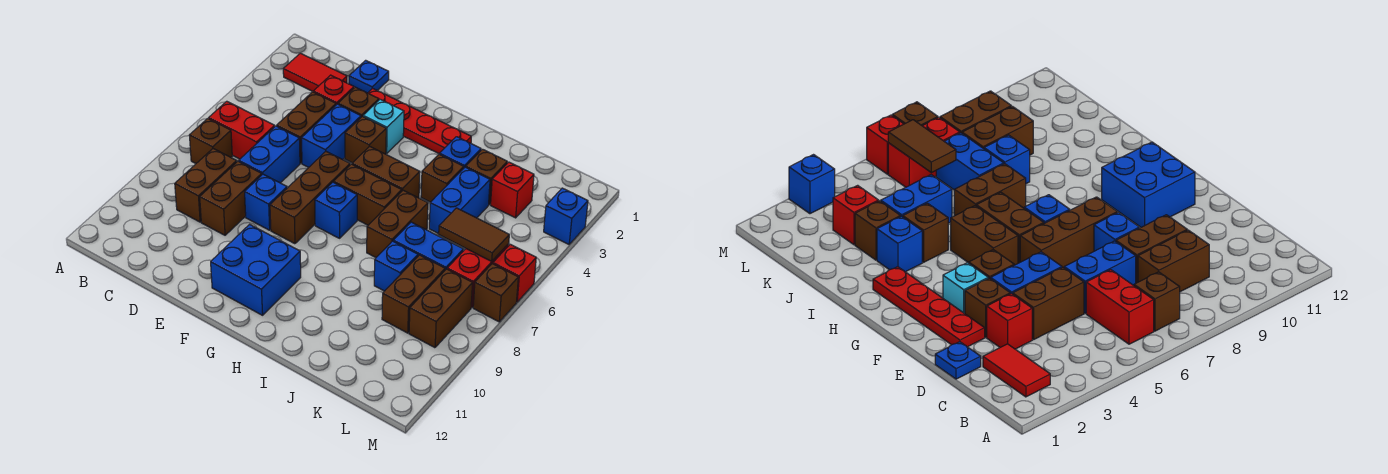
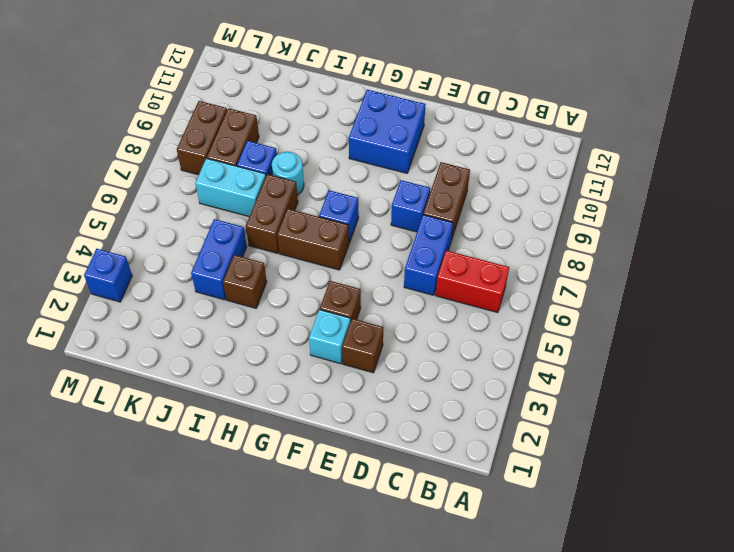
cyan round brick I8 level 1 -> none
cyan brick J7:K7 level 1 -> blue brick J7:K7 level 1
none -> red tile B2:C2 level 1
none -> brown brick B7 level 1
none -> brown brick C8:C9 level 1
none -> blue plate D1 level 1

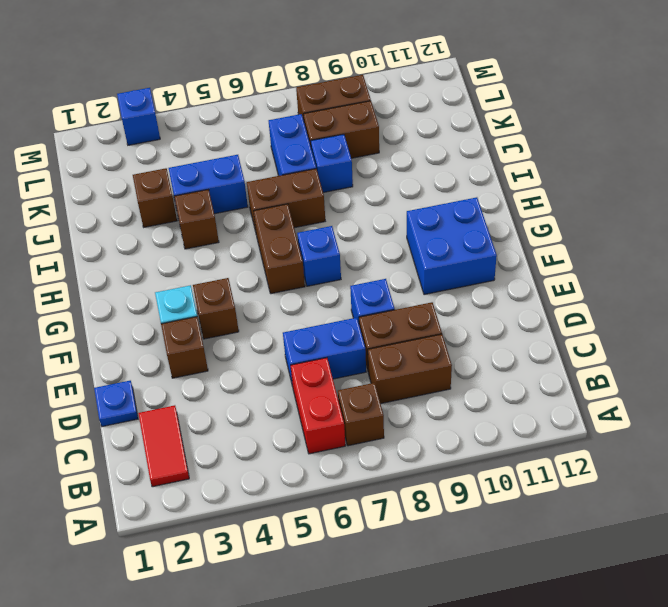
none -> red brick D3 level 1
none -> brown brick D4:D5 level 1
none -> red plate E2:H2 level 1
none -> blue brick E4:E5 level 1

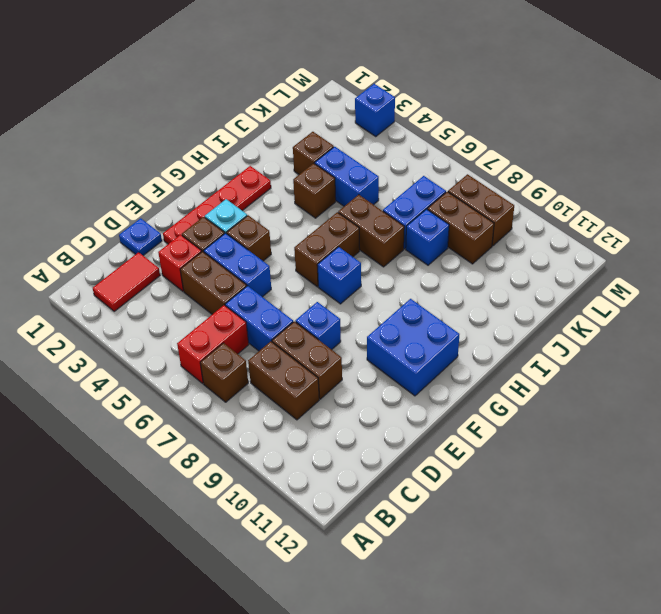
none -> brown brick F6:F8 level 1
none -> brown brick G5:H5 level 1
none -> blue brick I3 level 1
none -> red brick K3 level 1

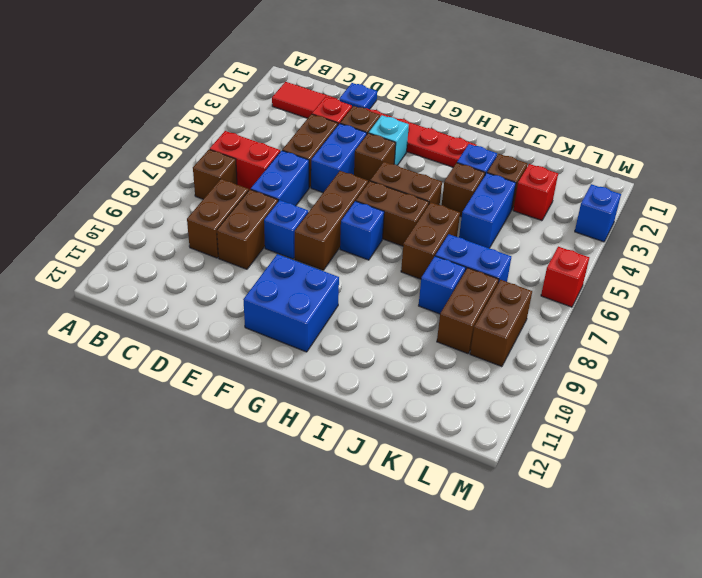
none -> red brick L6:L7 level 1
none -> brown brick M7 level 1
none -> brown tile K6:L6 level 2

